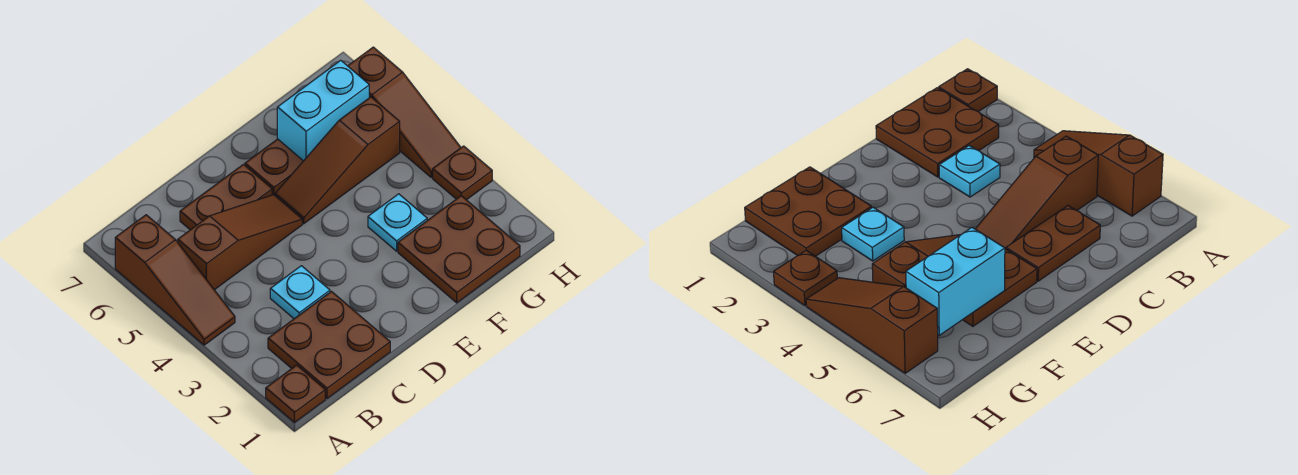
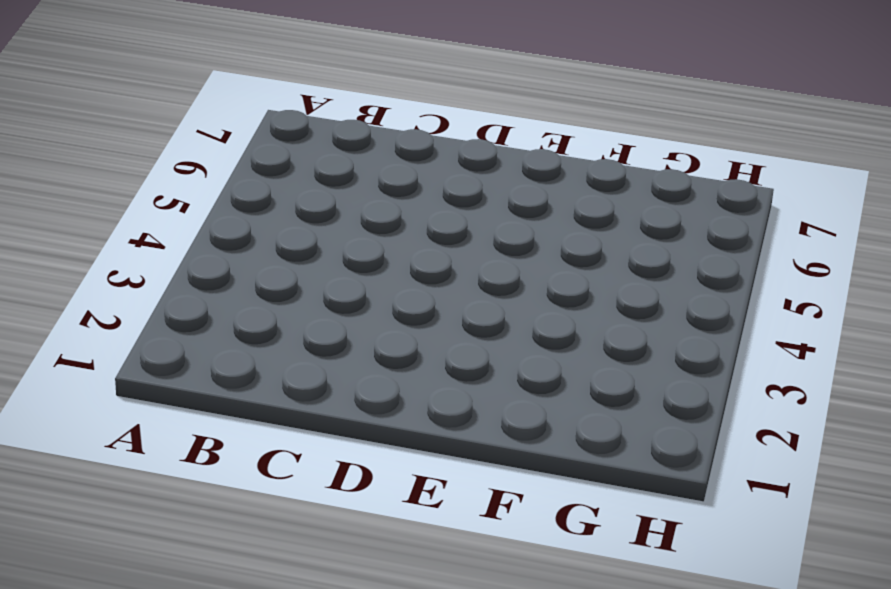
none -> brown plate A1 level 1
none -> brown slope A4:A6 level 1 top 6
none -> brown plate B1:C2 level 1

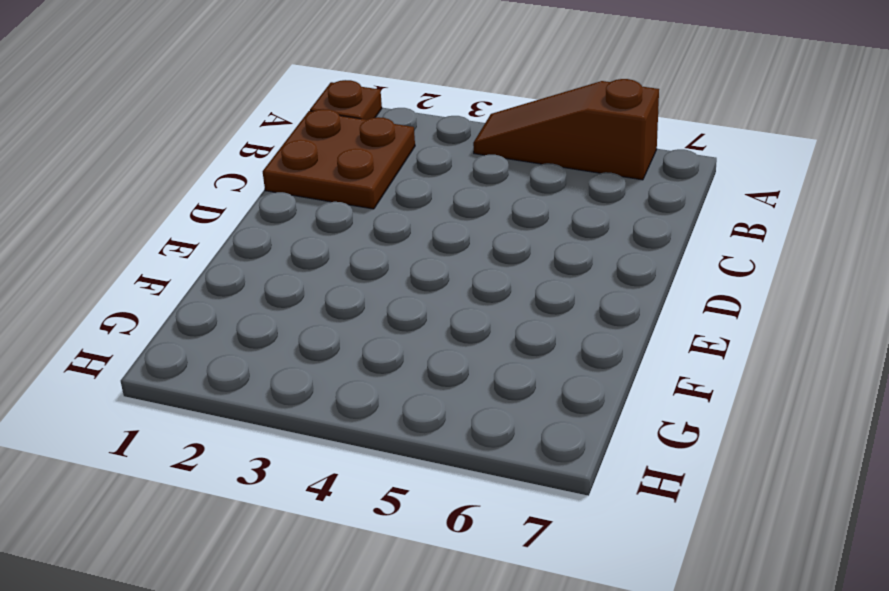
none -> brown slope B5:D5 level 1 top B
none -> cyan plate C3 level 1
none -> brown plate C6:D6 level 1

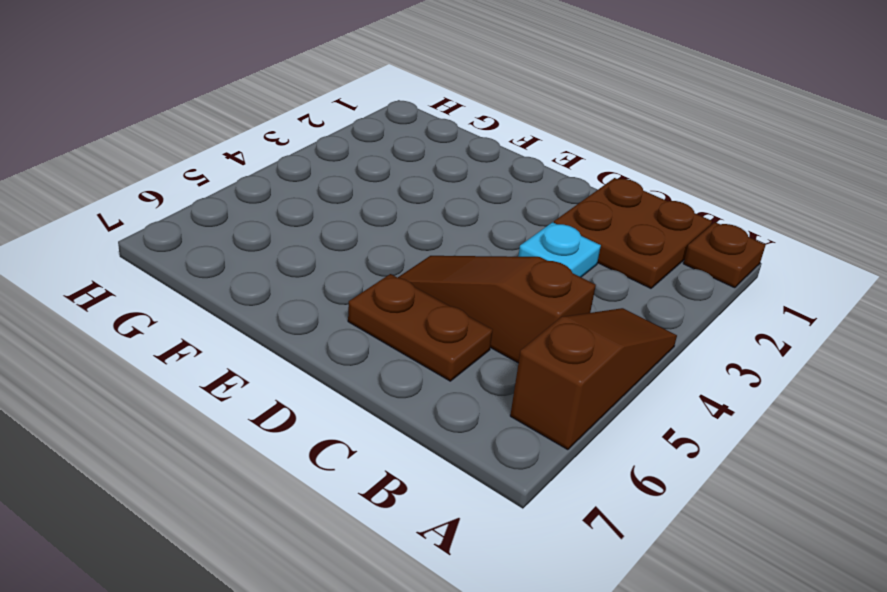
none -> brown slope E5:G5 level 1 top G
none -> brown plate E6:F6 level 1
none -> brown plate F1:G2 level 1

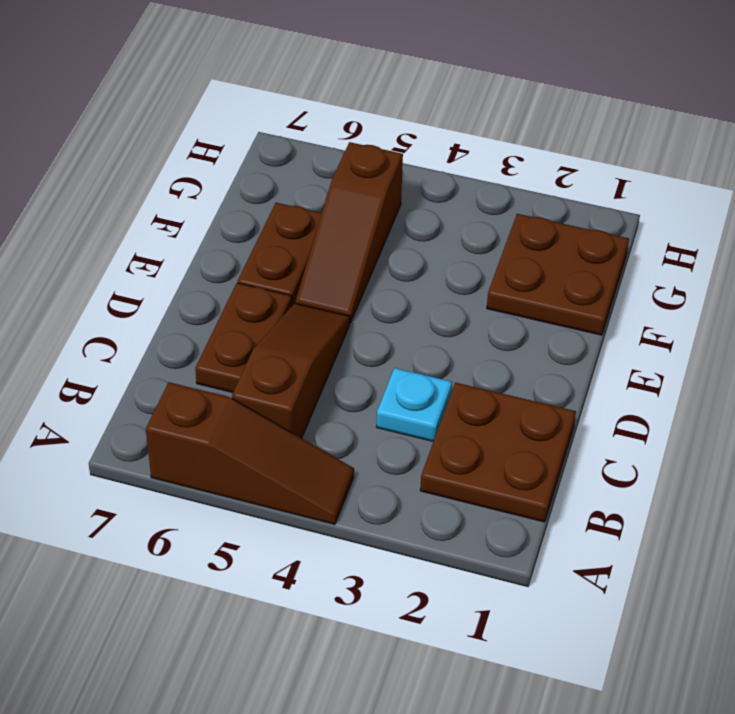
none -> brown plate A1 level 1
none -> cyan plate F3 level 1
none -> brown plate H3 level 1

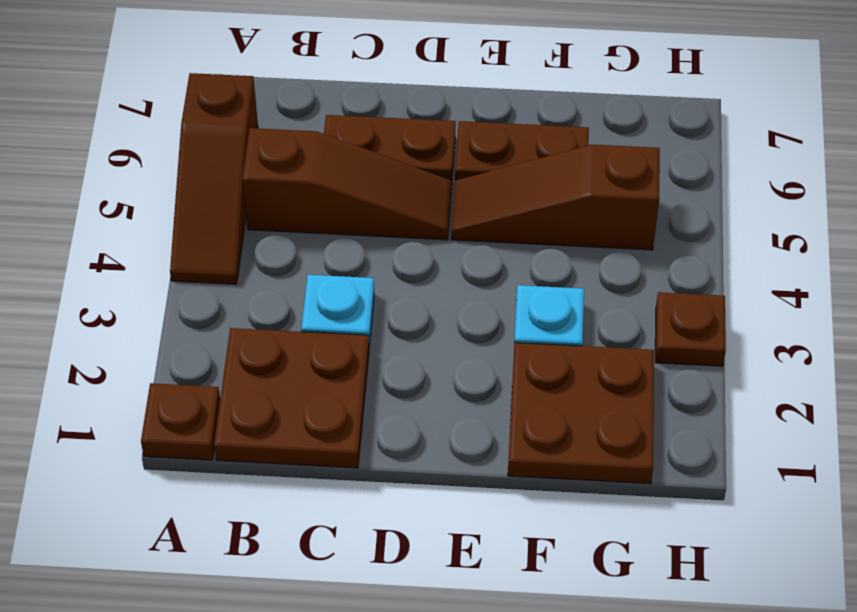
none -> brown slope H4:H6 level 1 top 6
none -> cyan brick F6:G6 level 2

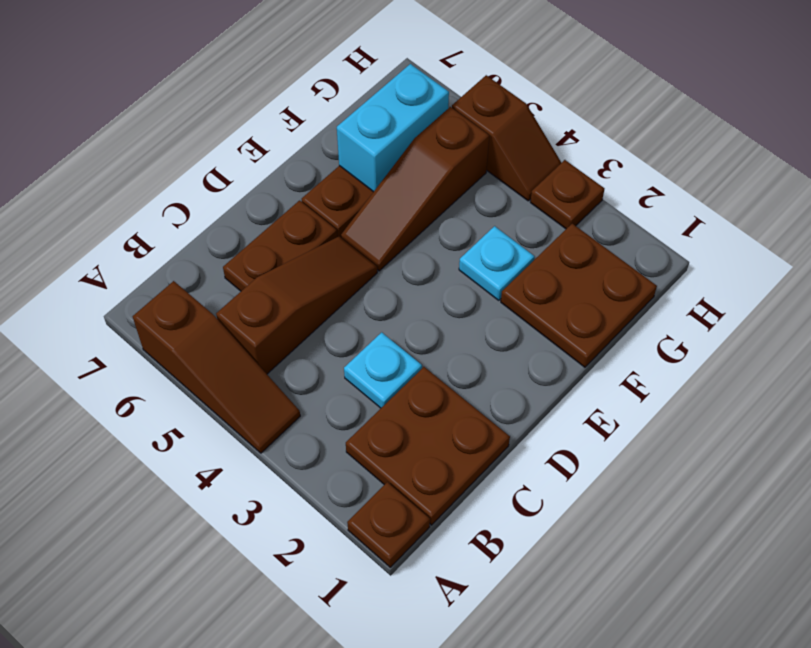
brown slope H4:H5 level 1 top 5 -> brown slope H4:H6 level 1 top 6

